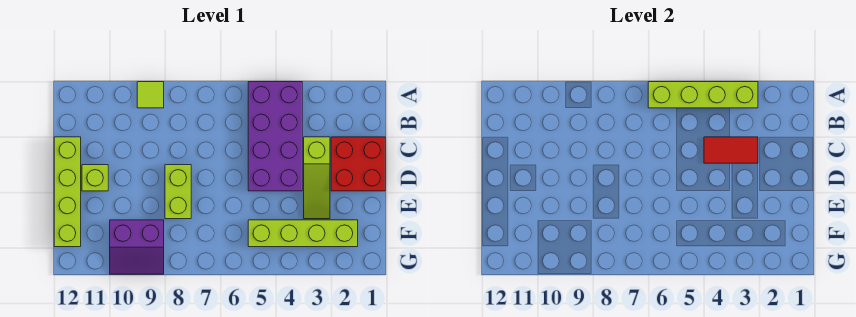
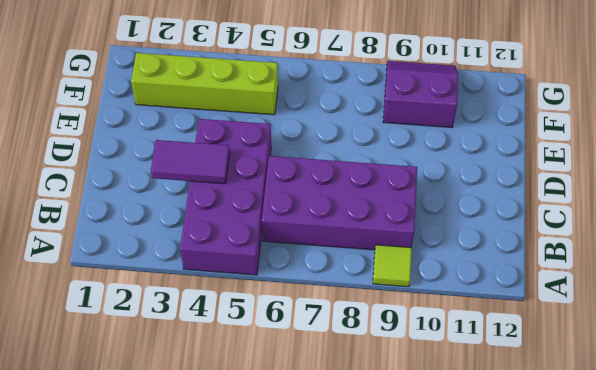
purple brick B6:C9 level 1 -> none
purple tile C3:C4 level 2 -> red tile C3:C4 level 2
none -> red brick C1:D2 level 1
none -> lime slope C3:E3 level 1 top C

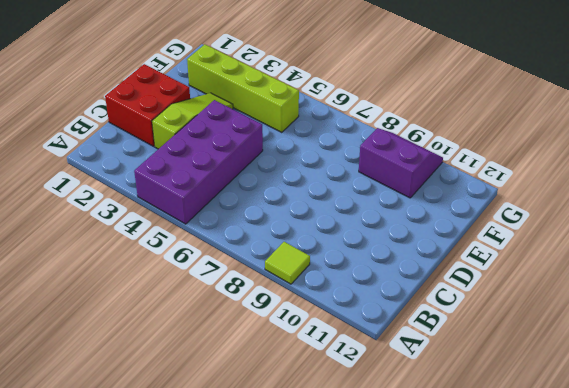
none -> lime brick C12:F12 level 1
none -> lime brick D8:E8 level 1

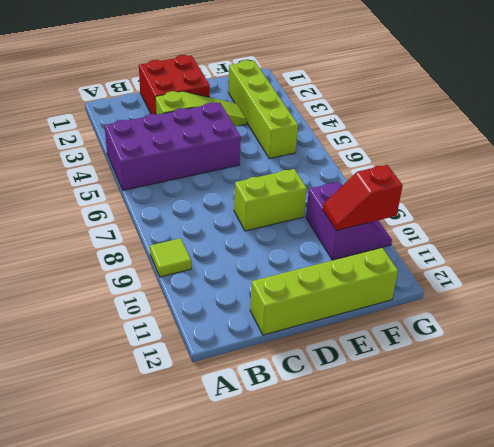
red slope F10:G10 level 2 top G -> none
none -> lime brick D11 level 1
none -> lime brick A3:A6 level 2

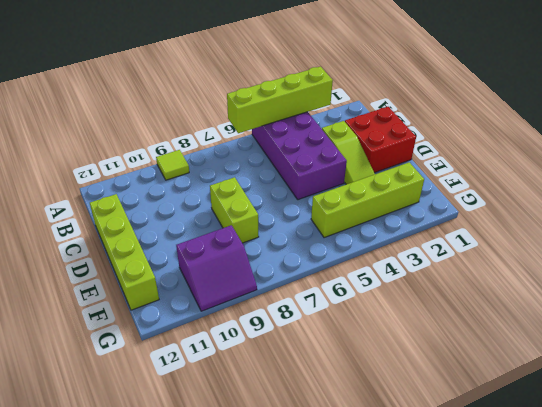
none -> lime brick D11 level 1
none -> red tile C3:C4 level 2

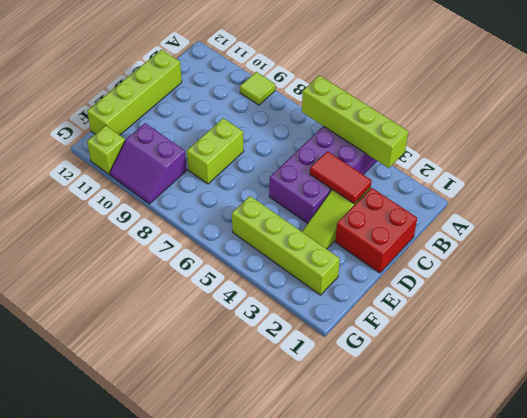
lime brick G11 level 1 -> lime brick D11 level 1

